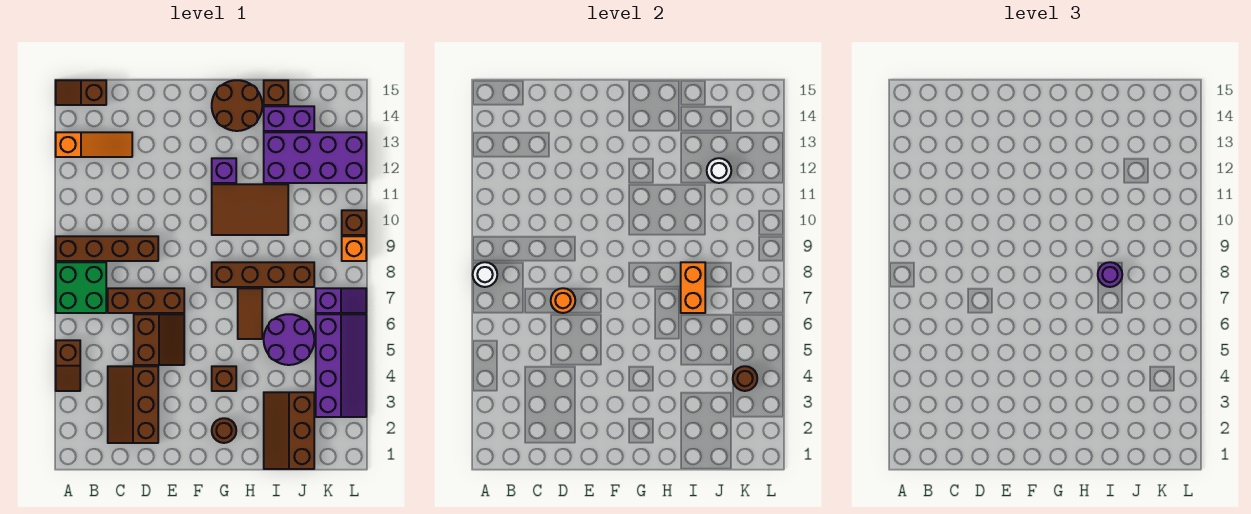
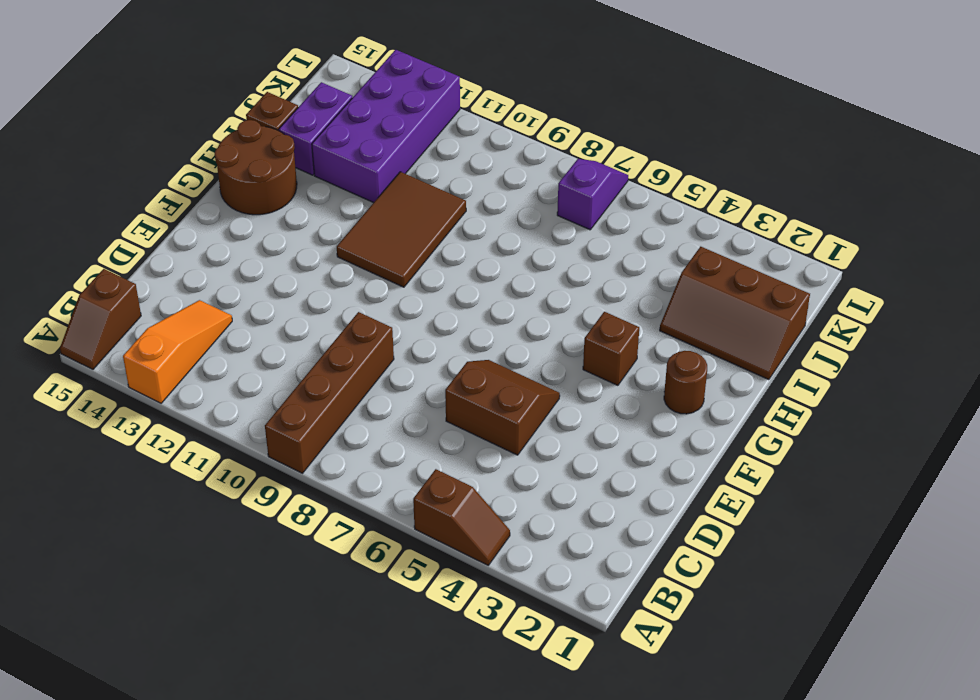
none -> green brick A7:B8 level 1
none -> brown slope C2:D4 level 1 top D
none -> brown brick C7:E7 level 1
none -> brown brick G8:J8 level 1

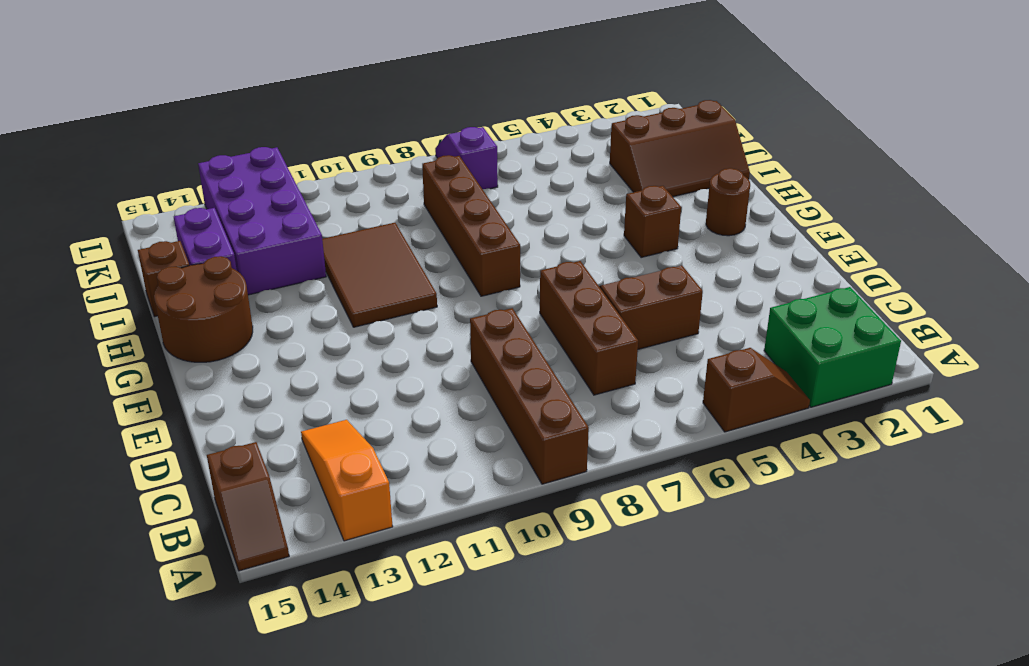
green brick A2:B3 level 1 -> green brick A7:B8 level 1
none -> brown slope C2:D4 level 1 top D
none -> purple brick G12 level 1
none -> brown tile H6:H7 level 1
none -> purple round brick I5:J6 level 1

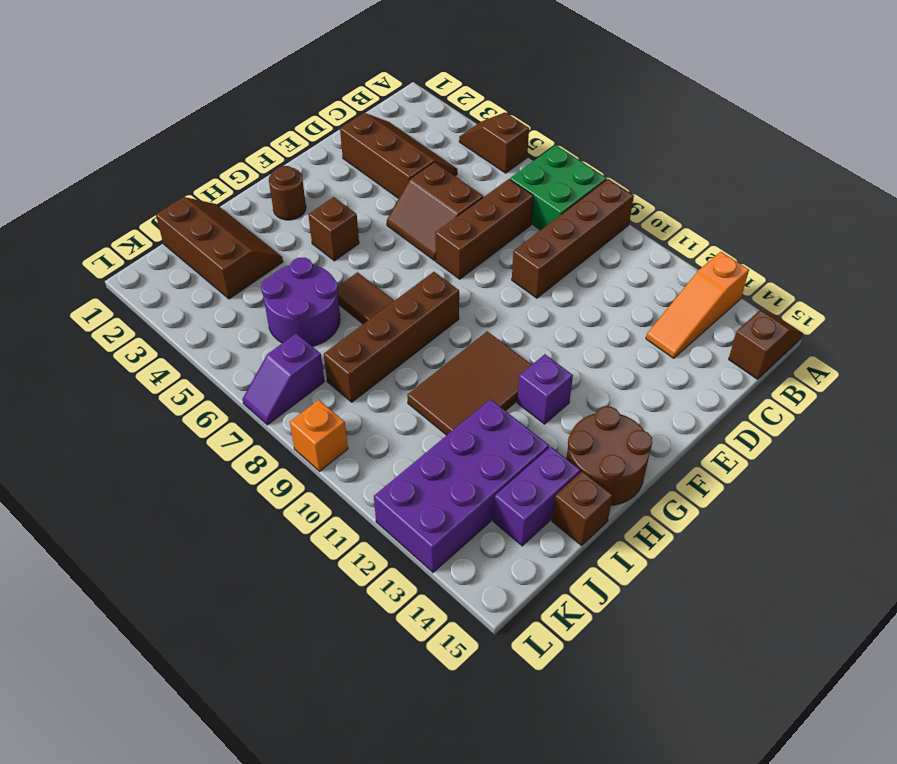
none -> purple slope K3:L6 level 1 top K
none -> brown brick L10 level 1
none -> white round brick A8 level 2
none -> orange round brick D7 level 2

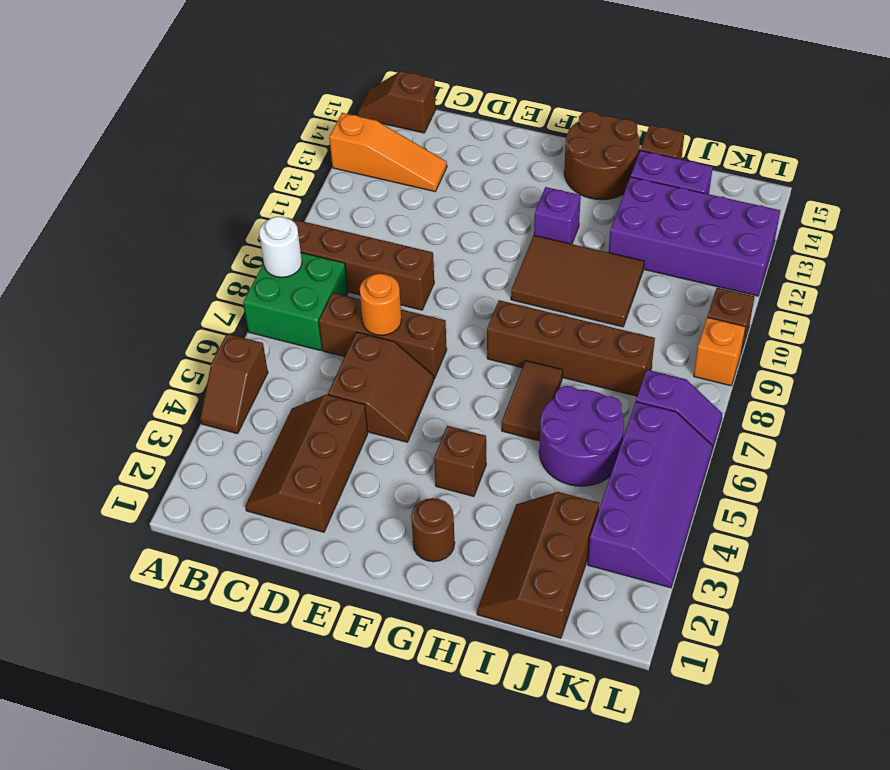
none -> orange brick I7:I8 level 2
none -> white round brick J12 level 2
none -> brown round brick K4 level 2
none -> purple round brick I8 level 3

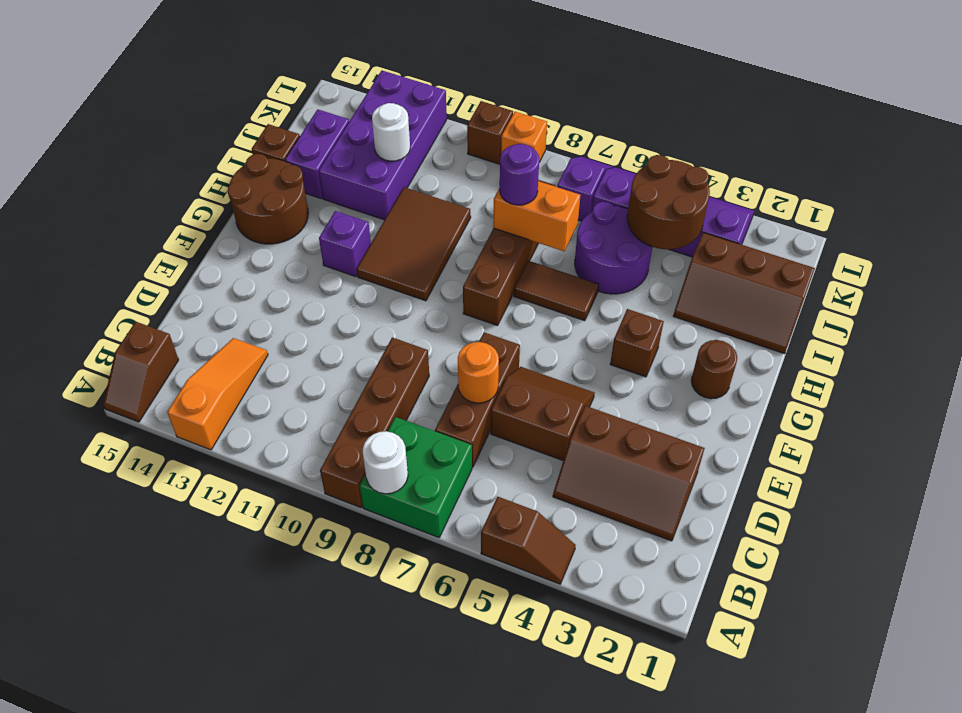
brown round brick J4:K5 level 2 -> brown round brick K4 level 2

